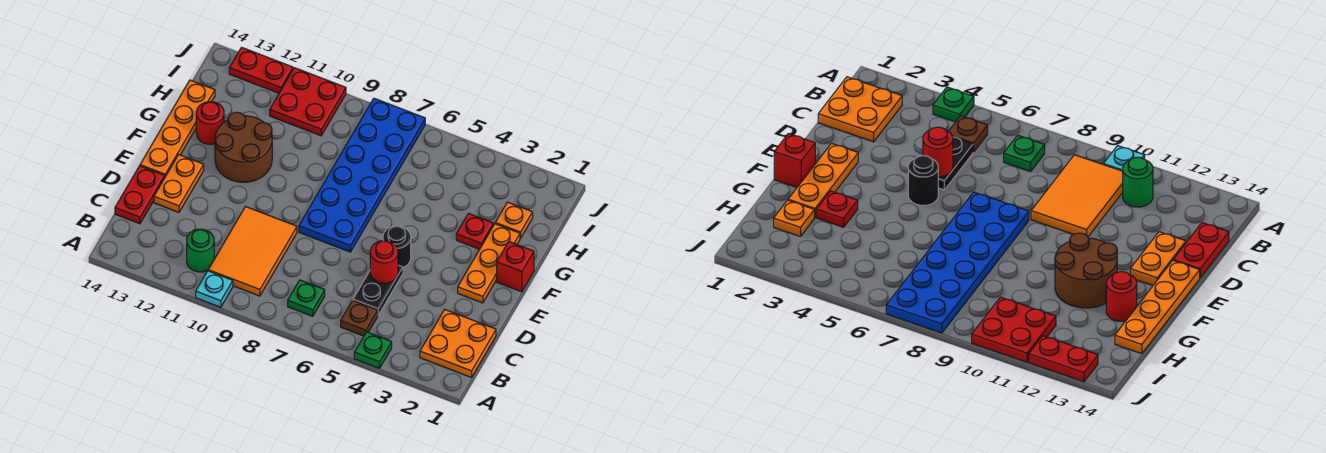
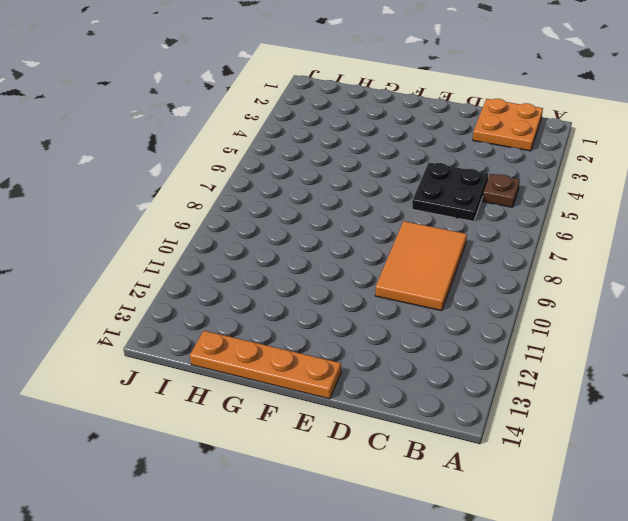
black plate C5:D6 level 1 -> black plate C5:D5 level 1
orange tile C8:D10 level 1 -> orange tile B9:D10 level 1
none -> green plate A4 level 1
none -> cyan plate A10 level 1
none -> green plate B7 level 1

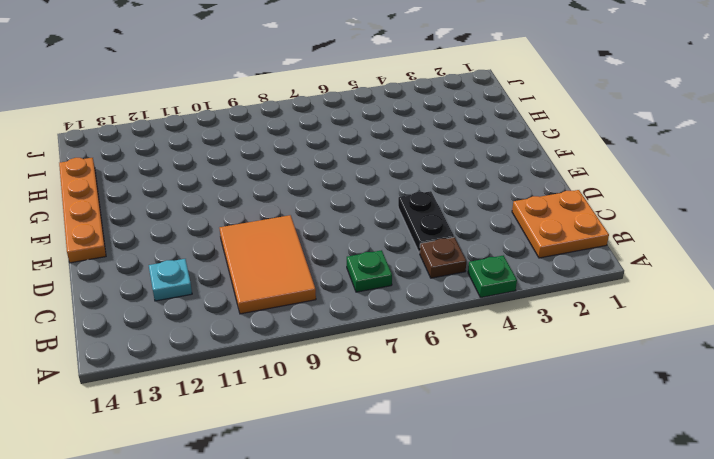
cyan plate C12 level 1 -> cyan plate A10 level 1
none -> green round brick B11 level 1
none -> red plate C14:D14 level 1
none -> orange plate D13:E13 level 1

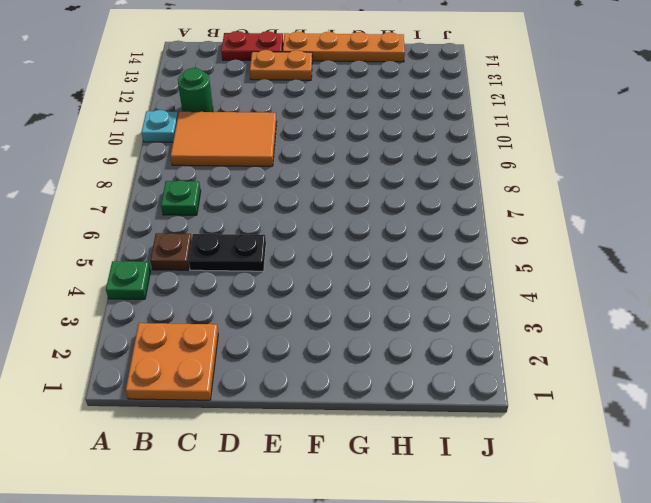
none -> orange plate E2:G2 level 1
none -> black round brick E5 level 1
none -> blue plate E7:J8 level 1

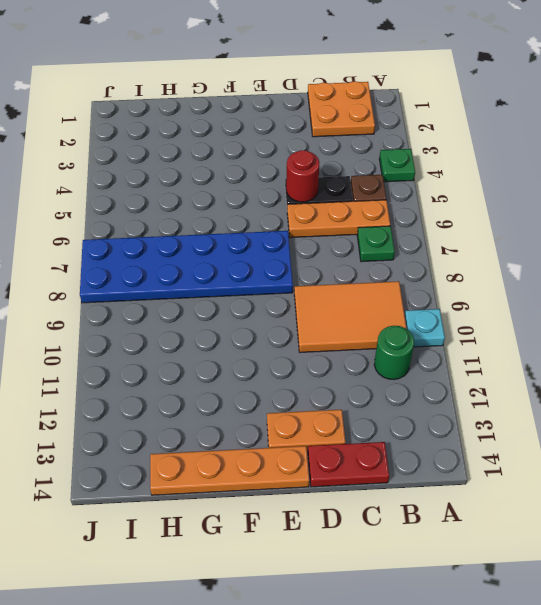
orange plate B6:D6 level 1 -> orange plate E2:G2 level 1
none -> black round brick E5 level 1
none -> red brick F1 level 1
none -> brown round brick F11:G12 level 1

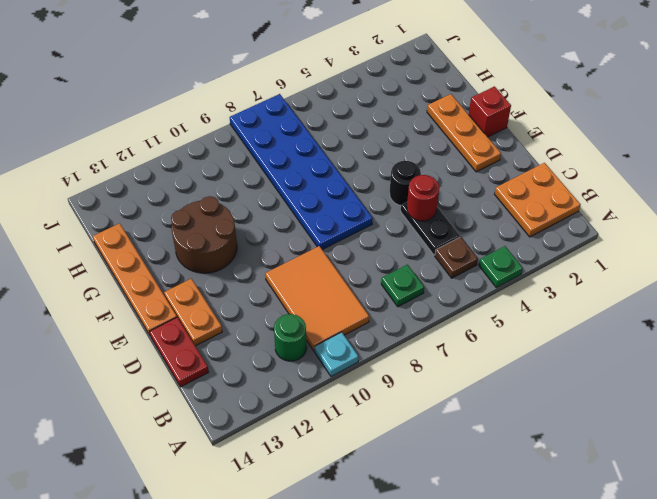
none -> red plate G3 level 1
none -> red round brick G13 level 1
none -> orange plate H2 level 1

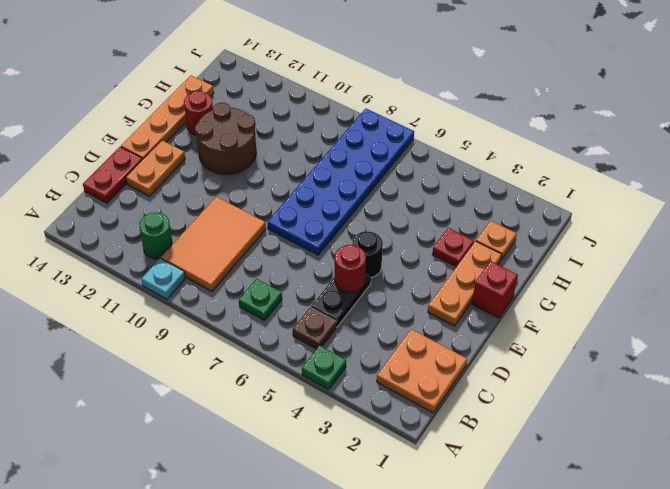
none -> red plate I10:J11 level 1
none -> red plate J12:J13 level 1

